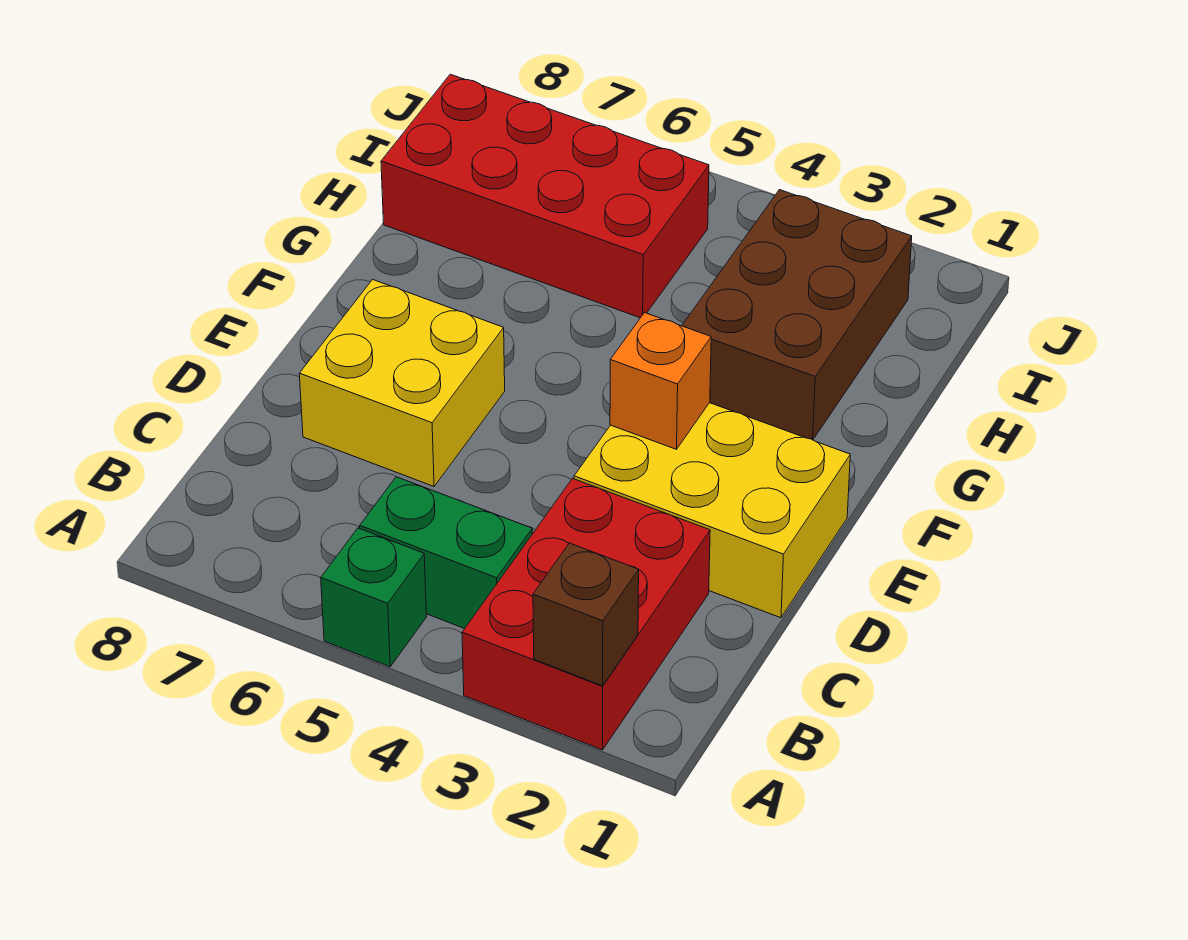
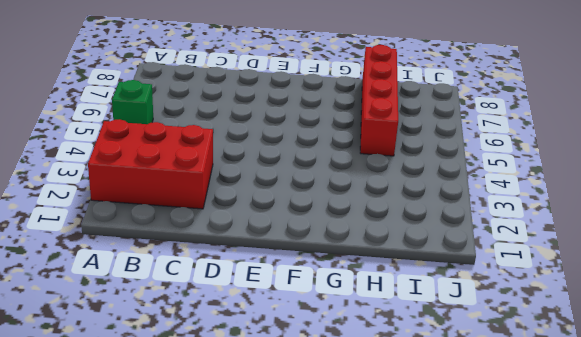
red brick H5:H8 level 1 -> red brick H5:I8 level 1
none -> green brick B4:B5 level 1
none -> yellow brick D1:E3 level 1

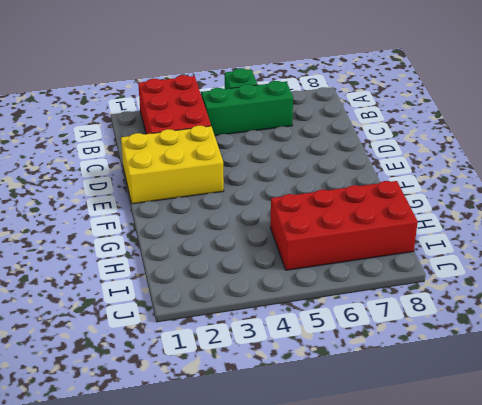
green brick B4:B6 level 1 -> green brick B4:B5 level 1
none -> yellow brick D6:E7 level 1
none -> brown brick G2:I3 level 1

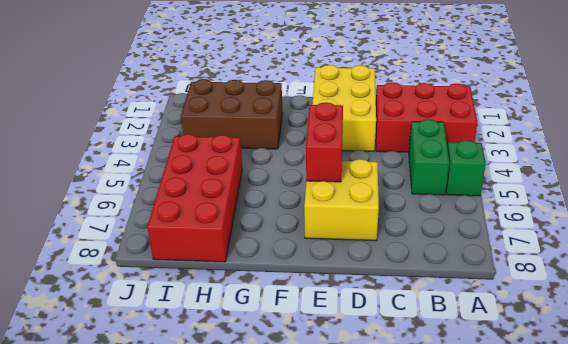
red brick E5:E6 level 2 -> none
none -> brown brick A2 level 2
none -> orange brick E3 level 2

